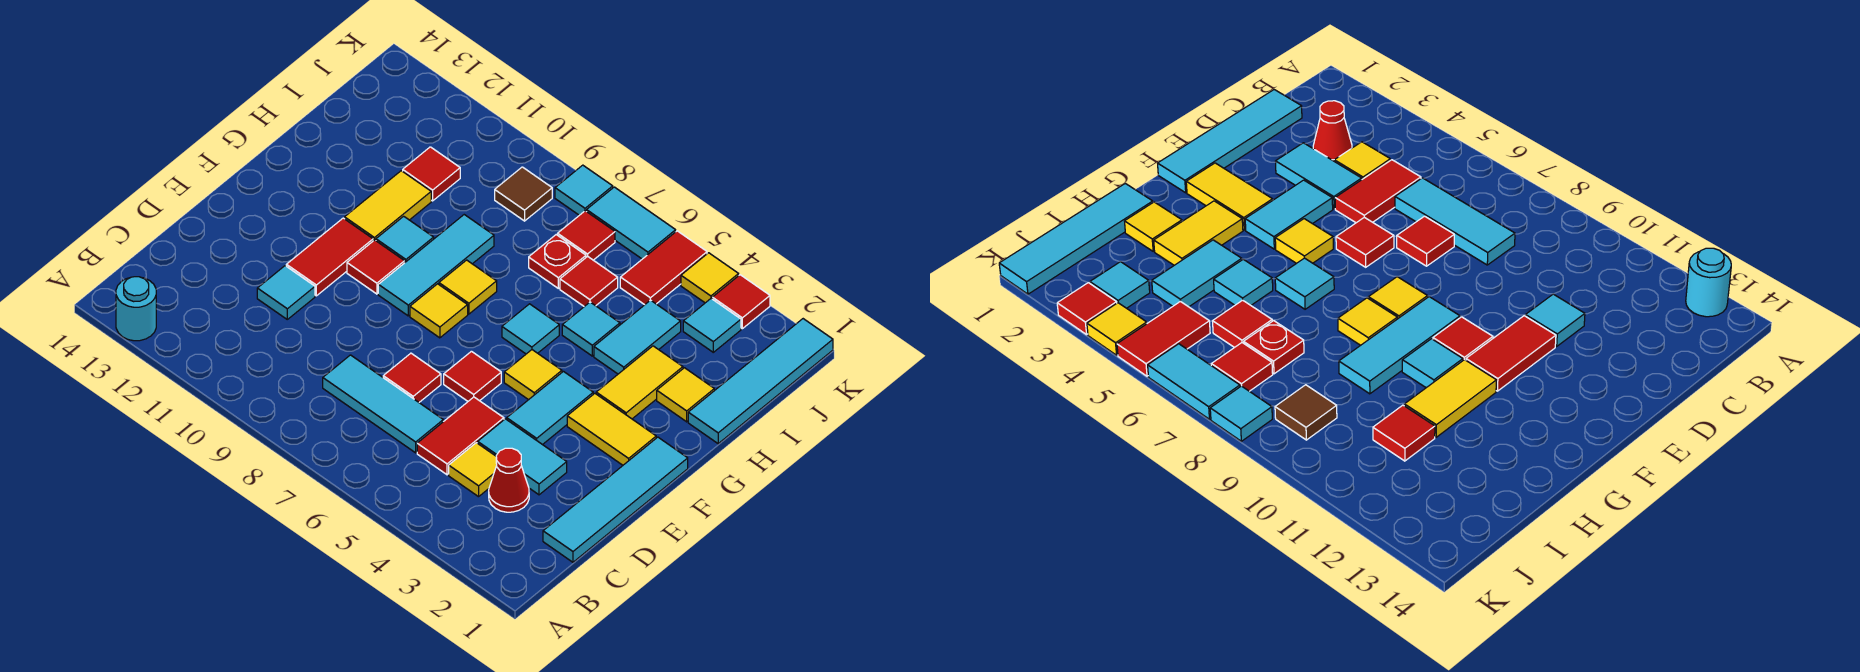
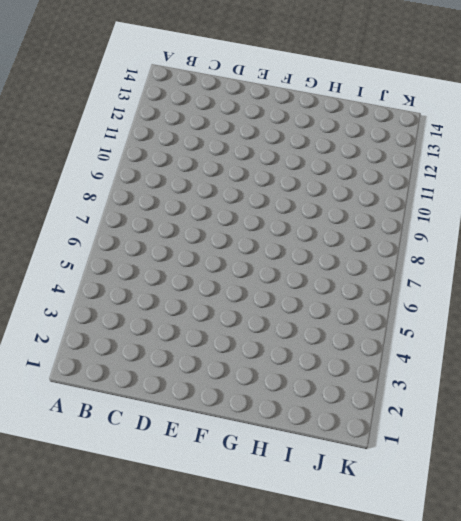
none -> cyan round brick A13 level 1
none -> cyan tile C1:F1 level 1
none -> red cone C3 level 1
none -> yellow tile C4 level 1

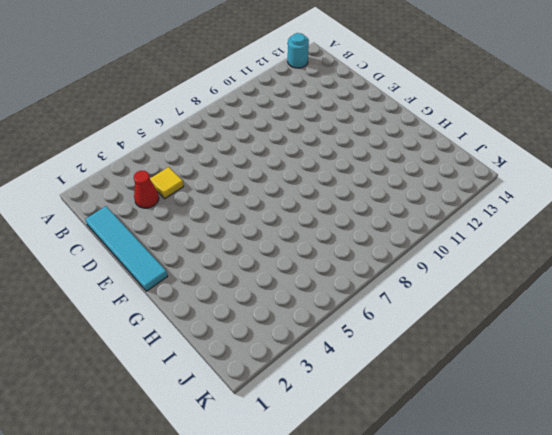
none -> red tile C5:D5 level 1
none -> cyan tile C6:C8 level 1
none -> cyan tile D3:D4 level 1
none -> red tile D7 level 1

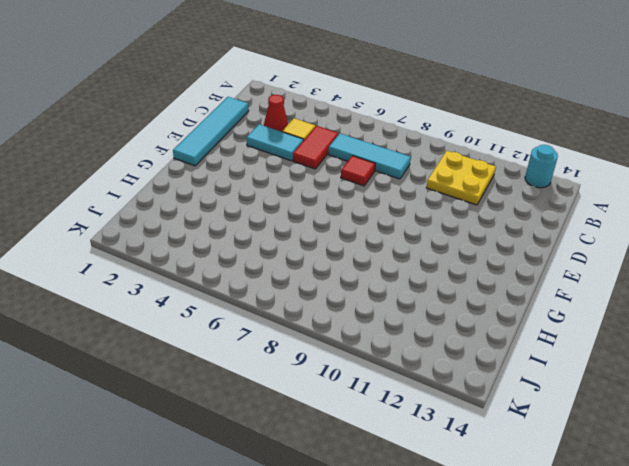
yellow plate B10:C11 level 1 -> none
none -> cyan tile D11 level 1
none -> cyan tile E4:F4 level 1
none -> red tile E6 level 1
none -> red tile E11:F11 level 1

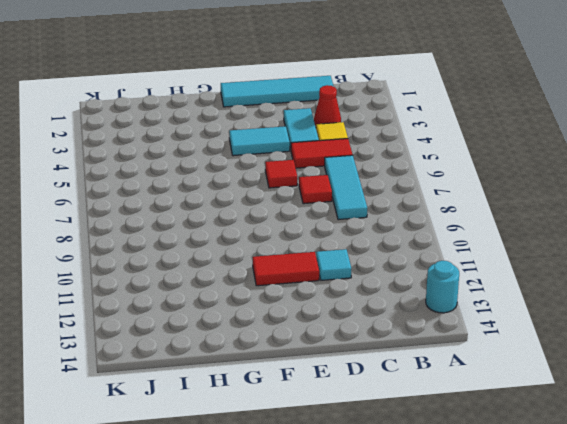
none -> yellow tile F2:F3 level 1
none -> yellow tile F5 level 1
none -> yellow tile F8 level 1
none -> cyan tile F9:H9 level 1

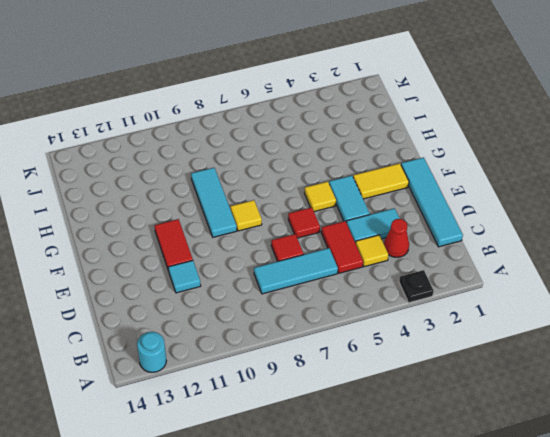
black plate A3 level 1 -> none
none -> red tile F10 level 1
none -> yellow tile G3:H3 level 1
none -> cyan tile G6 level 1
none -> yellow tile G8 level 1

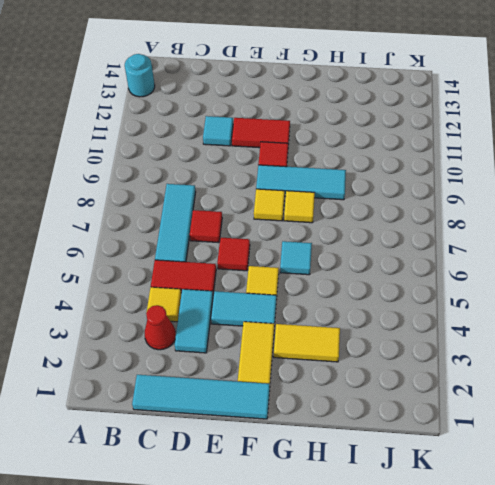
none -> cyan tile G10 level 1
none -> yellow tile G11:H11 level 1
none -> cyan tile H1:K1 level 1
none -> yellow tile H2 level 1

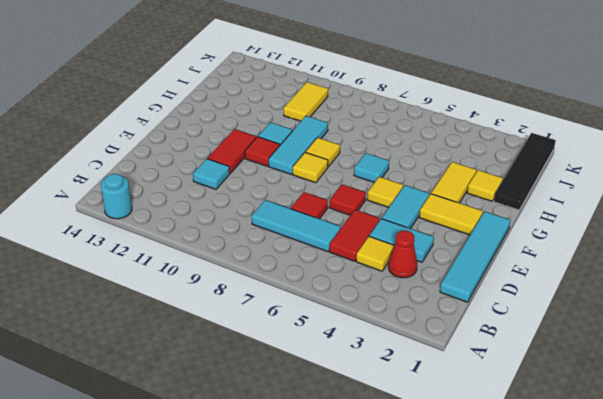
black tile H1:K1 level 1 -> cyan tile H1:K1 level 1
yellow tile I10:J10 level 1 -> yellow tile G11:H11 level 1
none -> cyan tile H4:I4 level 1
none -> cyan tile H5 level 1
none -> red tile I6 level 1
none -> red plate I7 level 1

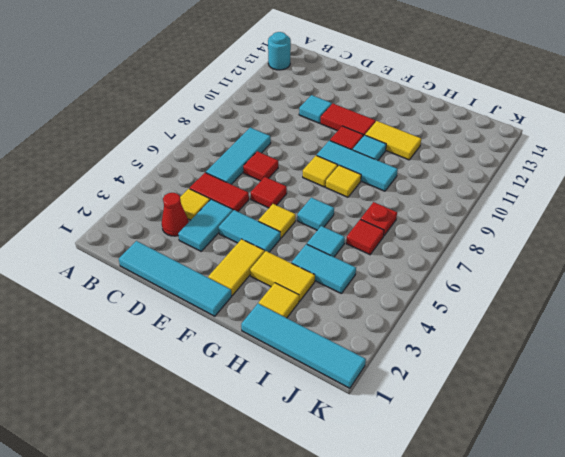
none -> red tile I11 level 1
none -> cyan tile J3 level 1
none -> red tile J5:K5 level 1
none -> red tile J7 level 1

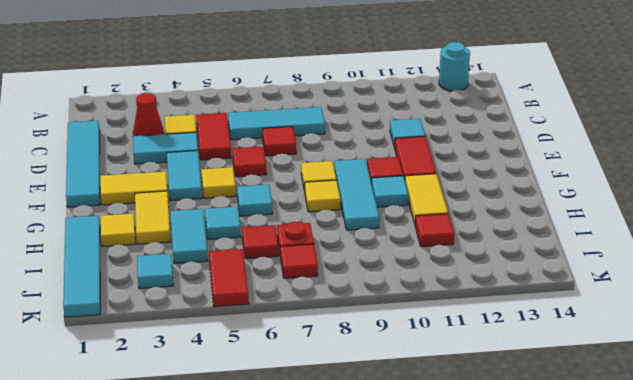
none -> brown tile J9 level 1
none -> red tile K3 level 1
none -> yellow tile K4 level 1
none -> cyan tile K6:K7 level 1

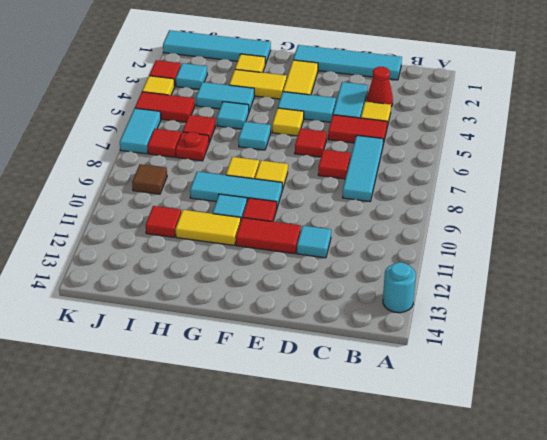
none -> cyan tile K8 level 1

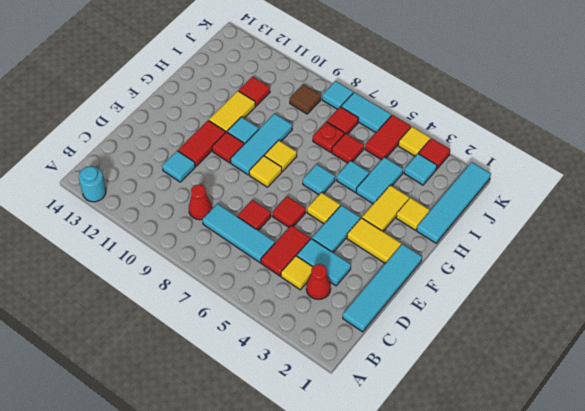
red cone C9 level 1 -> none

